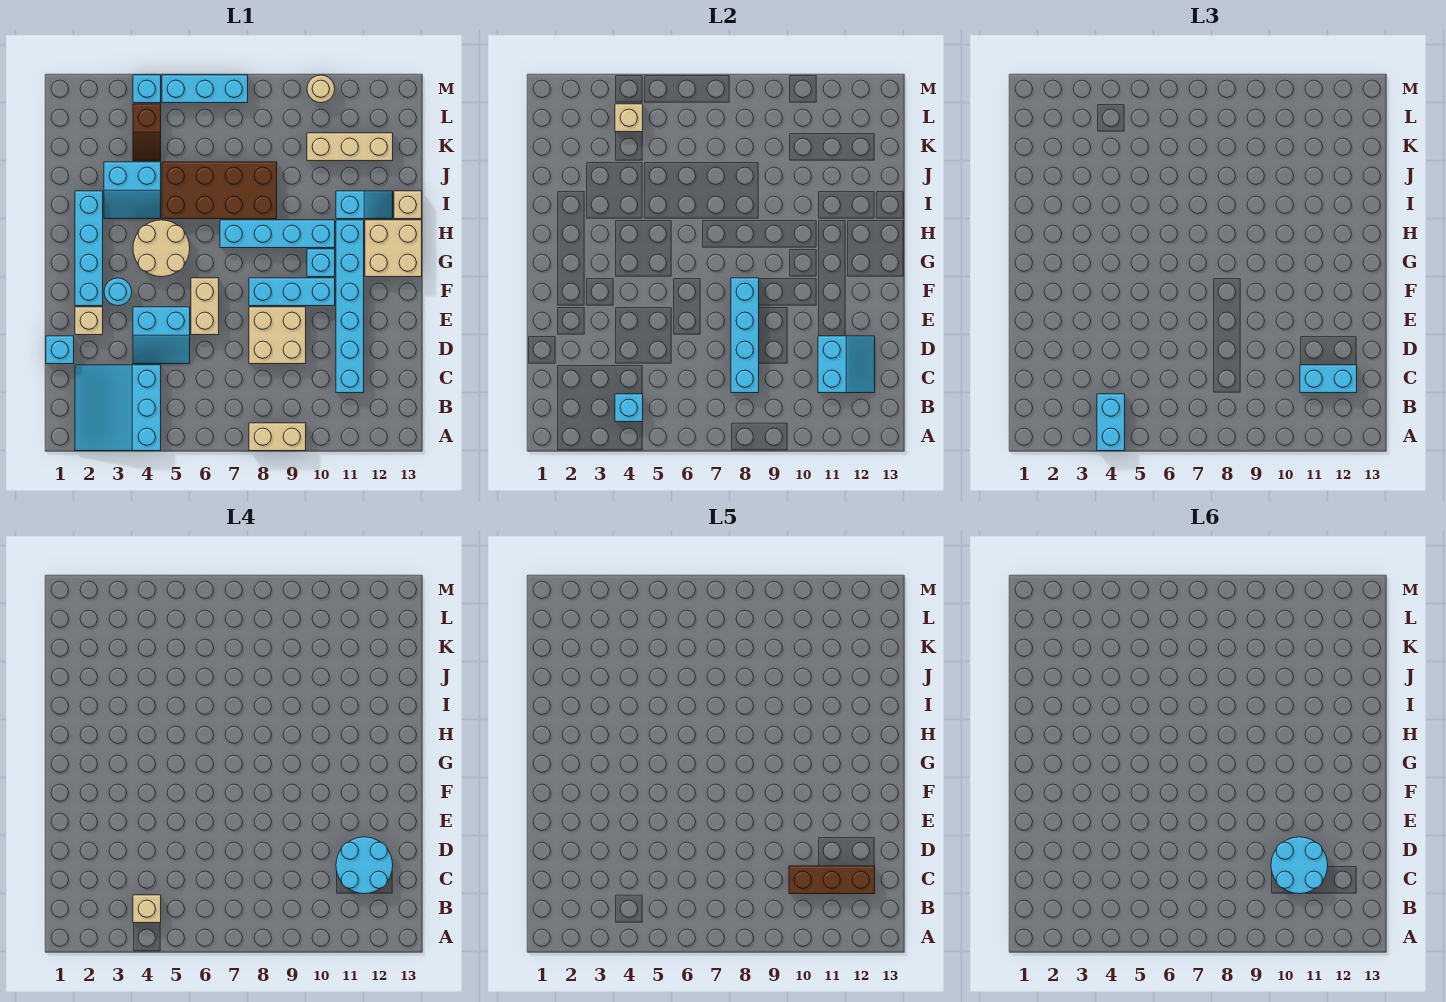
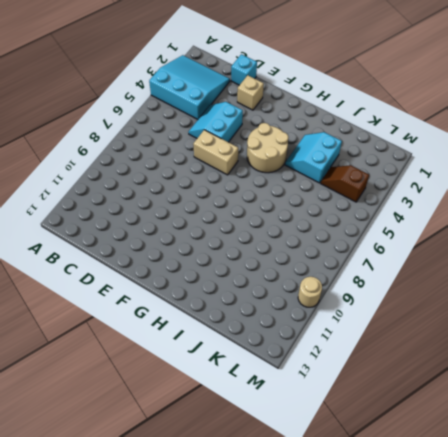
none -> tan brick A8:A9 level 1
none -> cyan brick C11:H11 level 1
none -> tan brick D8:E9 level 1
none -> cyan brick F2:I2 level 1

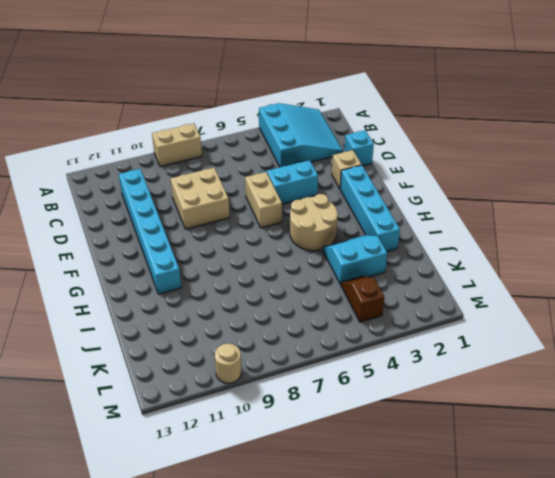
none -> cyan round brick F3 level 1
none -> cyan brick F8:F10 level 1
none -> cyan brick G10 level 1
none -> tan brick G12:H13 level 1

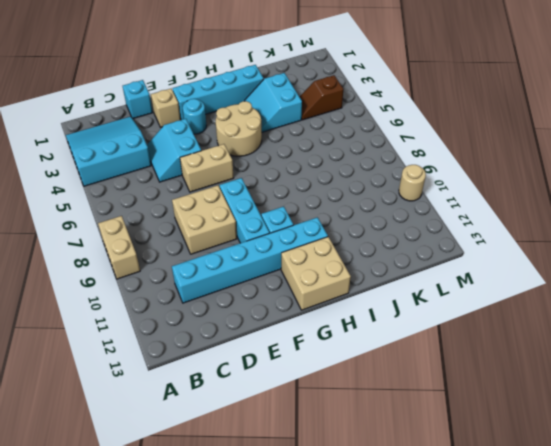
none -> cyan brick H7:H10 level 1
none -> brown brick I5:J8 level 1
none -> cyan slope I11:I12 level 1 top 11
none -> tan brick I13 level 1

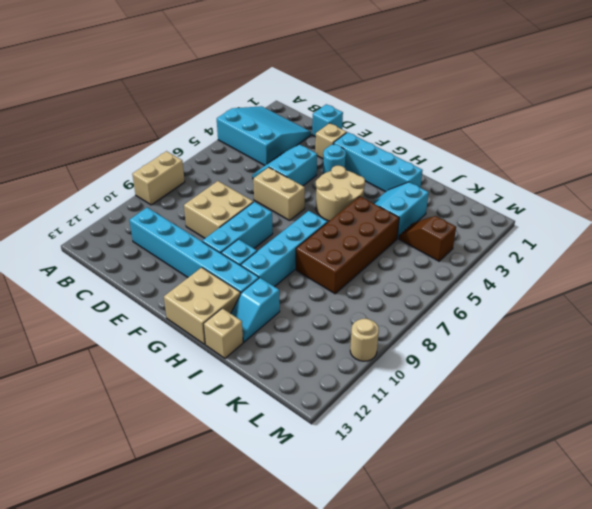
none -> tan brick K10:K12 level 1
none -> cyan brick M4 level 1
none -> cyan brick M5:M7 level 1
none -> cyan brick B4 level 2

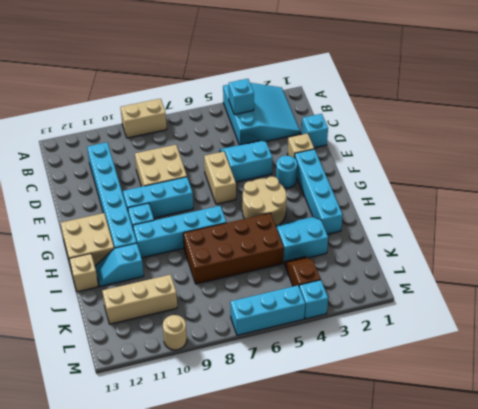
none -> cyan brick C8:F8 level 2
none -> cyan slope C11:D12 level 2 top 11
none -> tan brick L4 level 2
none -> cyan brick A4:B4 level 3

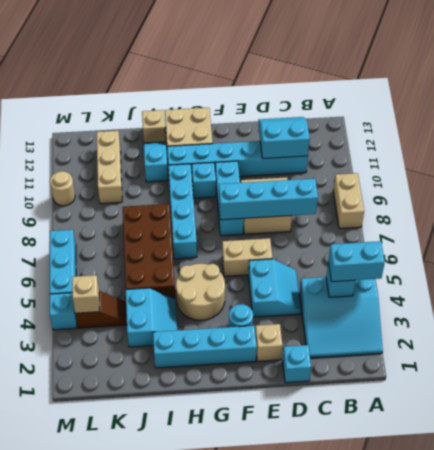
none -> cyan brick C11:C12 level 3
none -> tan brick B4 level 4
none -> cyan round brick C11:D12 level 4
none -> brown brick C10:C12 level 5

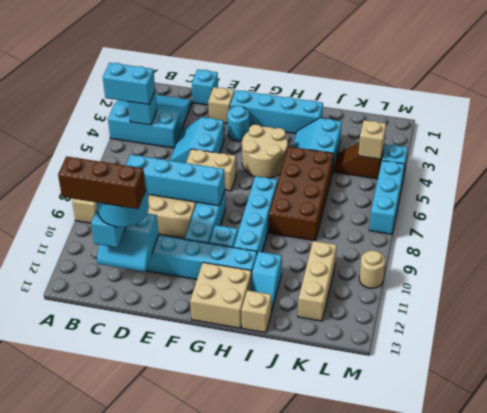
brown brick B12:D12 level 5 -> brown brick C10:C12 level 5
none -> tan brick B4 level 4
none -> cyan round brick C10:D11 level 6

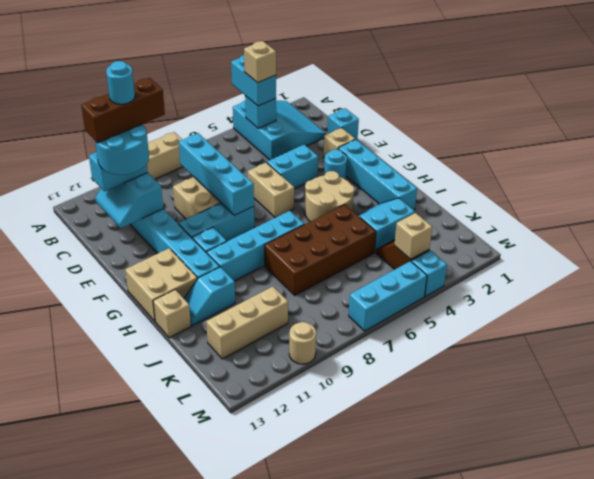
cyan round brick C11 level 6 -> cyan round brick C10:D11 level 6

